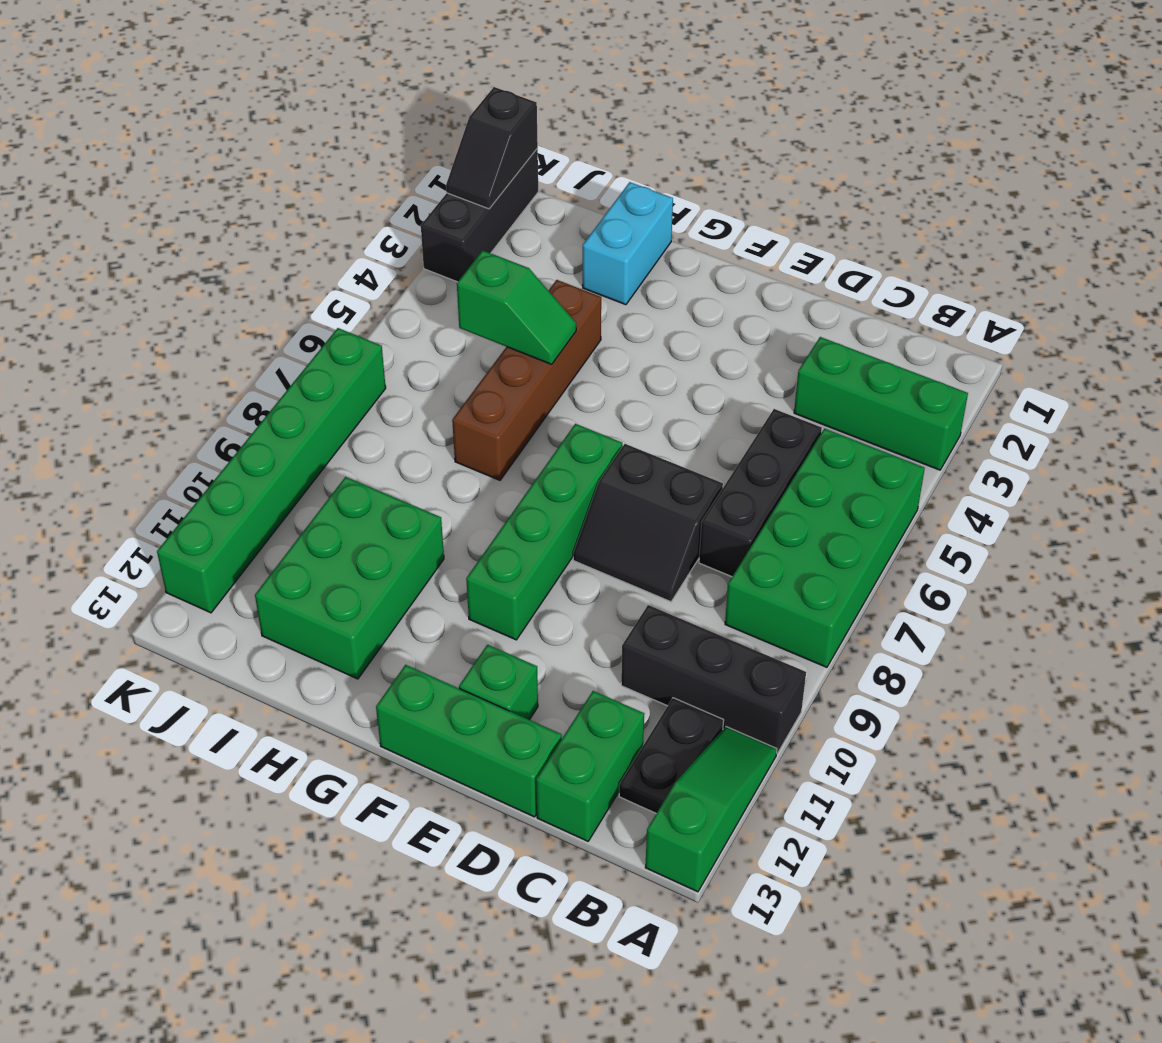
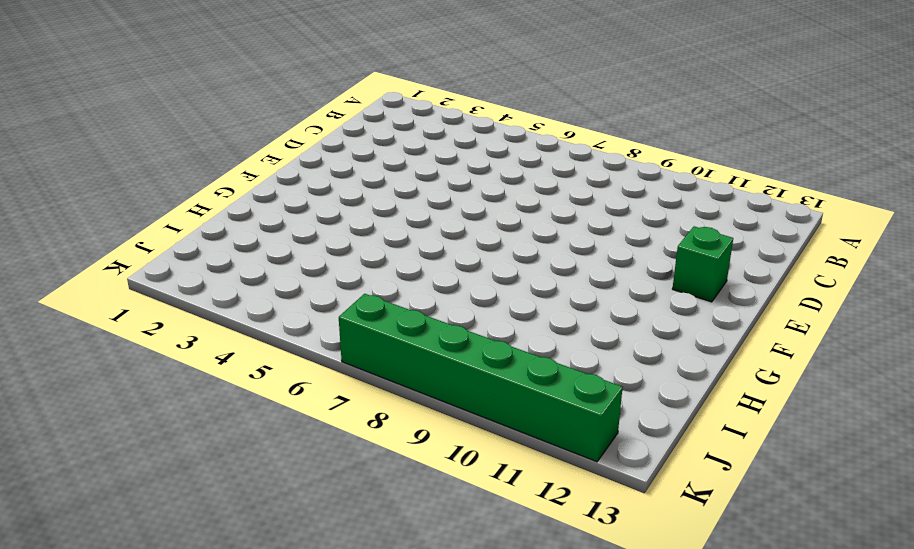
none -> green brick A3:C3 level 1
none -> green brick A5:B8 level 1
none -> black brick A10:C10 level 1

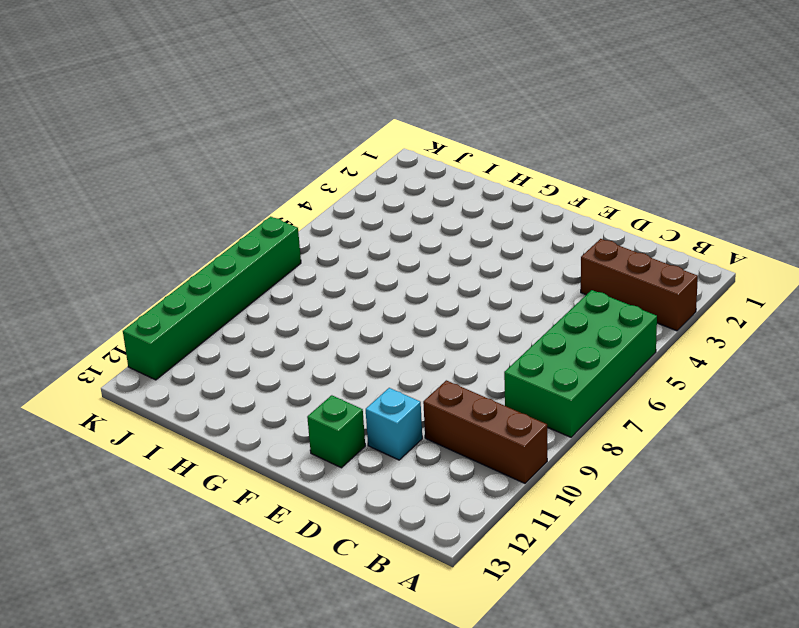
brown brick A3:C3 level 1 -> green brick A3:C3 level 1
brown brick A10:C10 level 1 -> black brick A10:C10 level 1
cyan brick D11 level 1 -> none
none -> green slope A11:A13 level 1 top 13
none -> black plate B11:B12 level 1
none -> black brick C5:C7 level 1

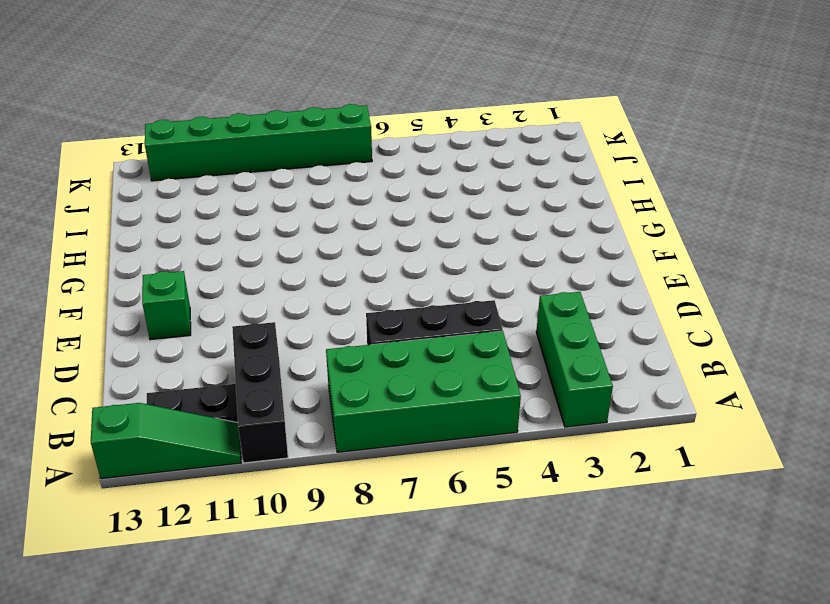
none -> green brick C12:C13 level 1
none -> black slope D7:E8 level 1 top 7
none -> green brick D13:F13 level 1

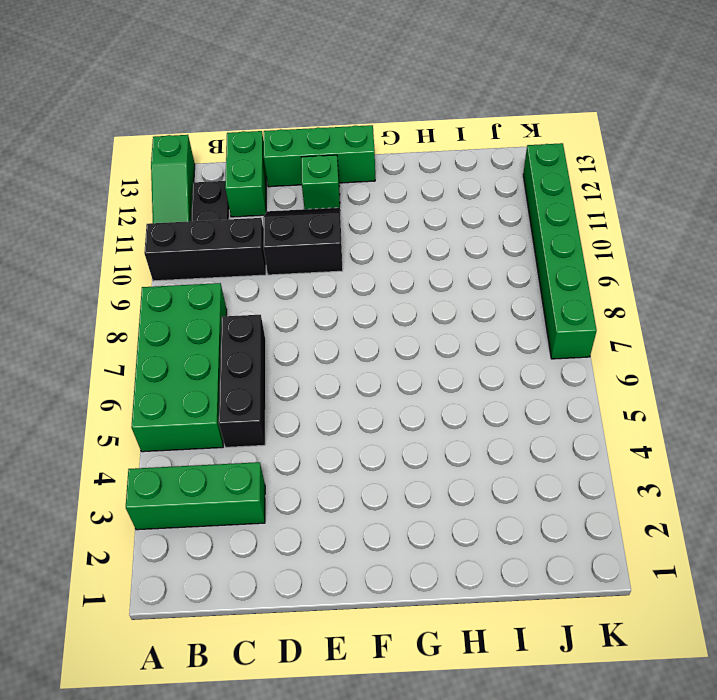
black slope D10:E11 level 1 top 10 -> black slope D7:E8 level 1 top 7
none -> green brick F7:F10 level 1
none -> cyan brick H1:H2 level 1
none -> brown brick H4:H7 level 1

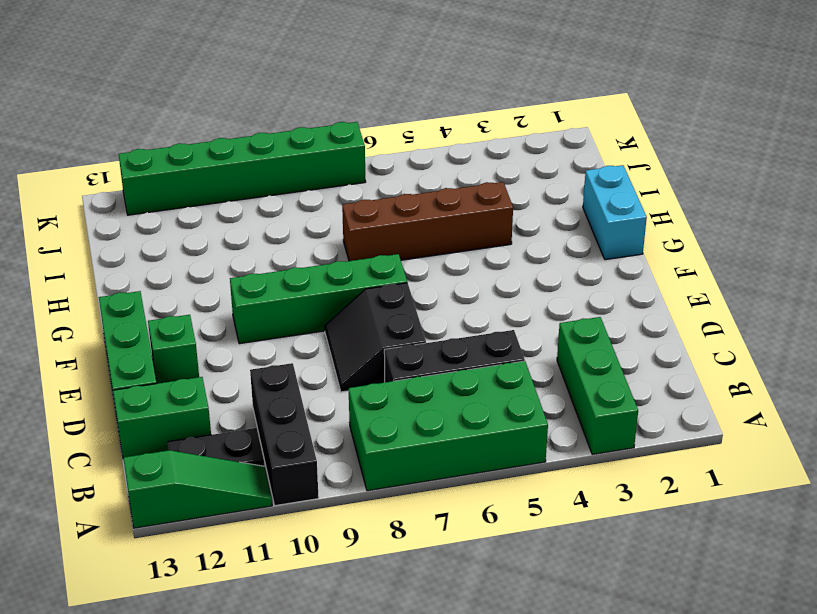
cyan brick G1:H1 level 1 -> cyan brick H1:H2 level 1
none -> green brick H10:I12 level 1
none -> black brick K1:K3 level 1
none -> green slope H5:I5 level 2 top I

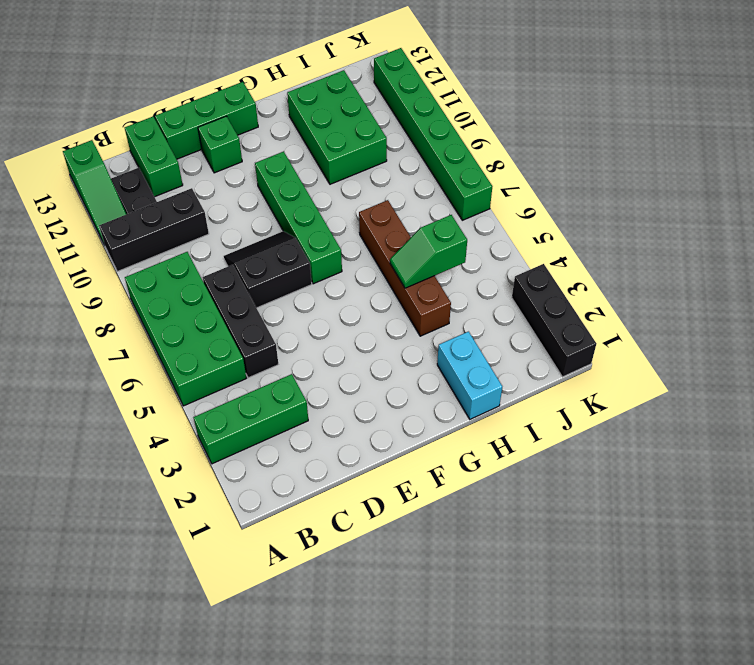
none -> black slope K1:K2 level 2 top 1

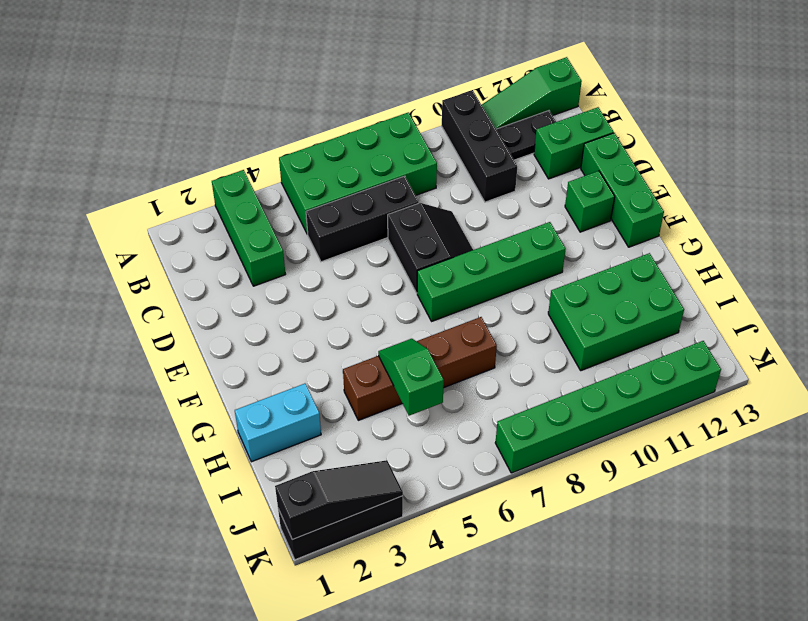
black slope K1:K3 level 2 top 1 -> black slope K1:K2 level 2 top 1

